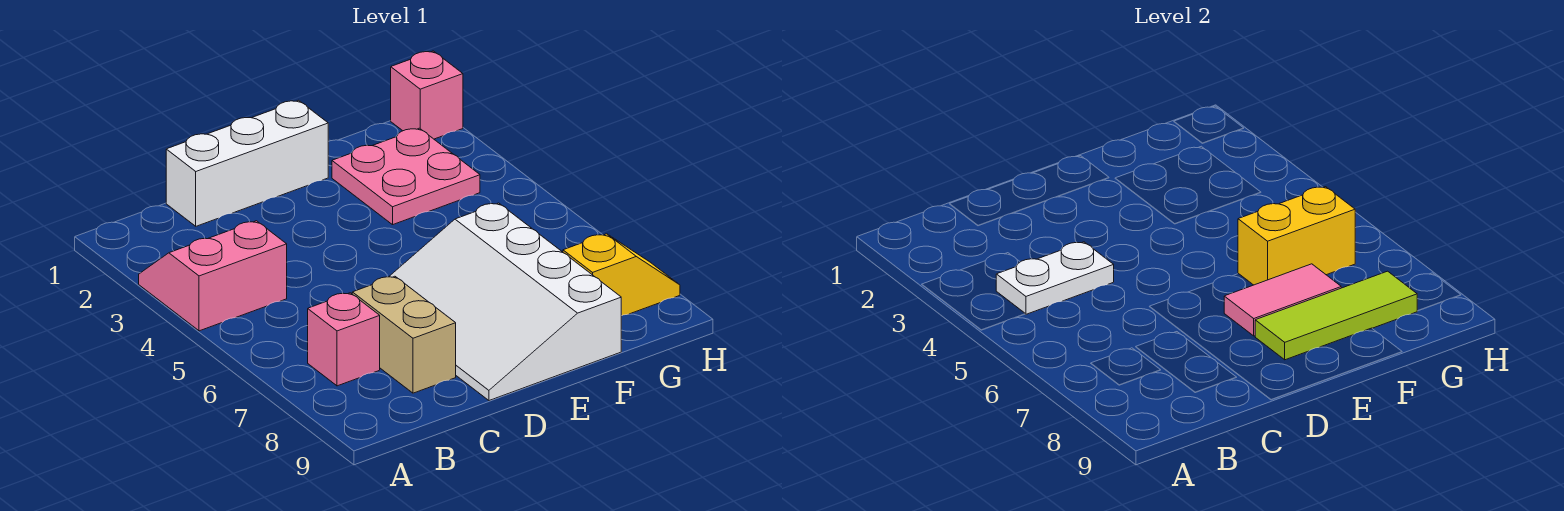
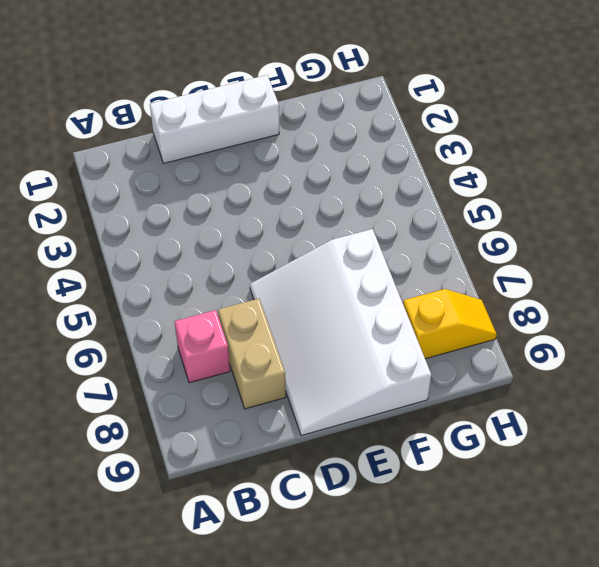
none -> pink slope A3:B4 level 1 top 4
none -> pink plate F2:G3 level 1
none -> pink brick H1 level 1

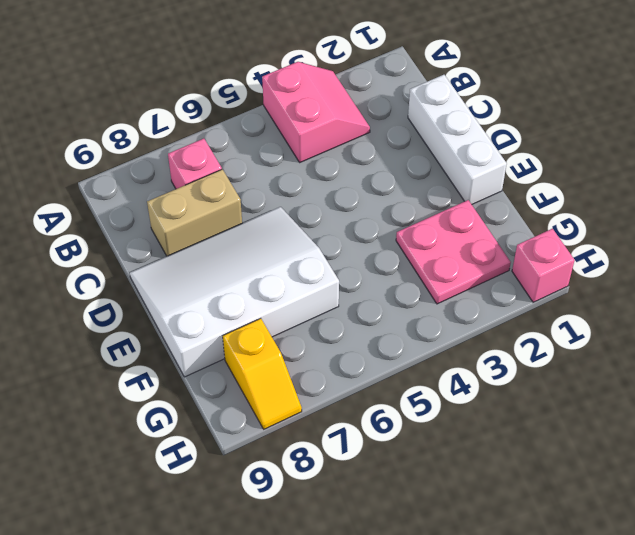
none -> white plate B4:C4 level 2
none -> pink tile E7:F7 level 2
none -> lime tile E8:G8 level 2

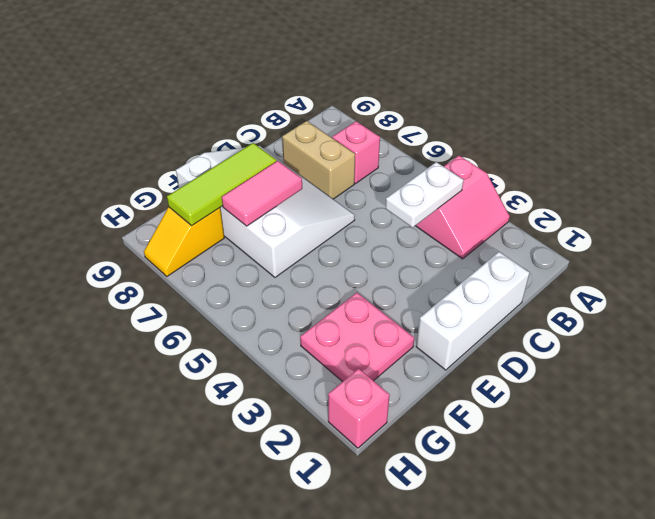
none -> yellow brick F6:G6 level 2

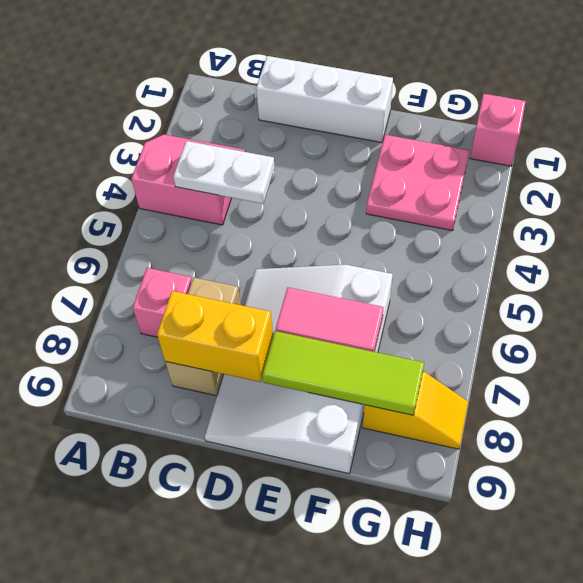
yellow brick C8:D8 level 2 -> yellow brick F6:G6 level 2

